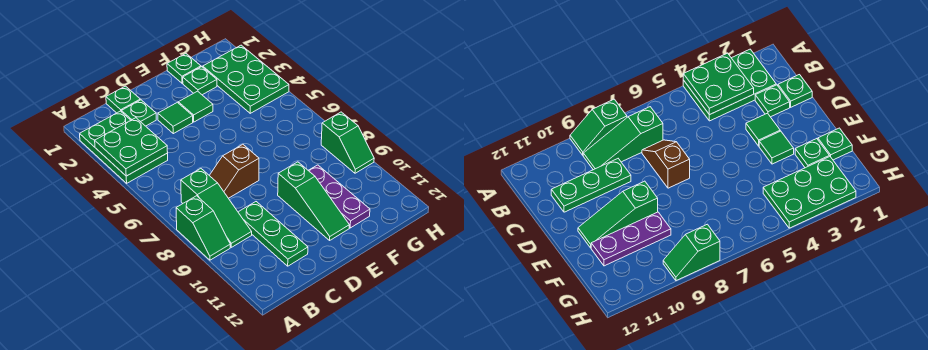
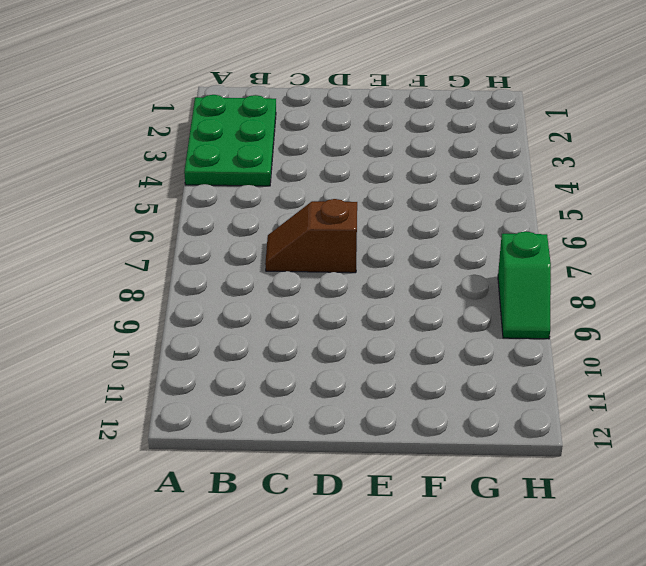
none -> green slope A8:A9 level 1 top 8
none -> green slope B7:B9 level 1 top 7
none -> green plate C1 level 1

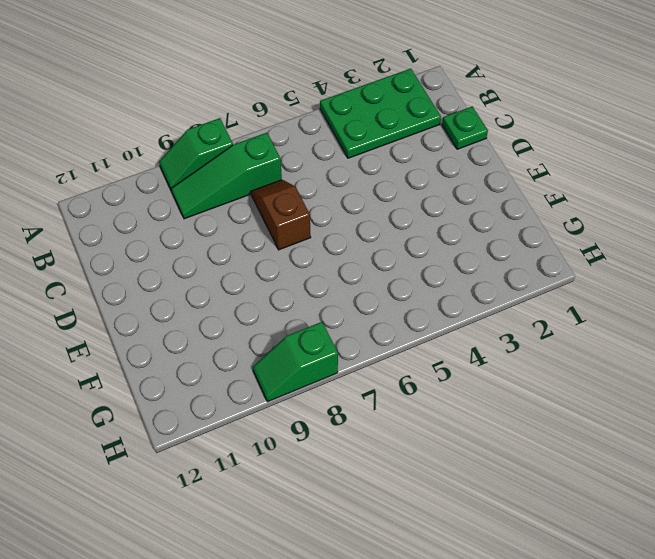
none -> green plate C2 level 1
none -> green plate C9:C11 level 1
none -> green tile D3 level 1

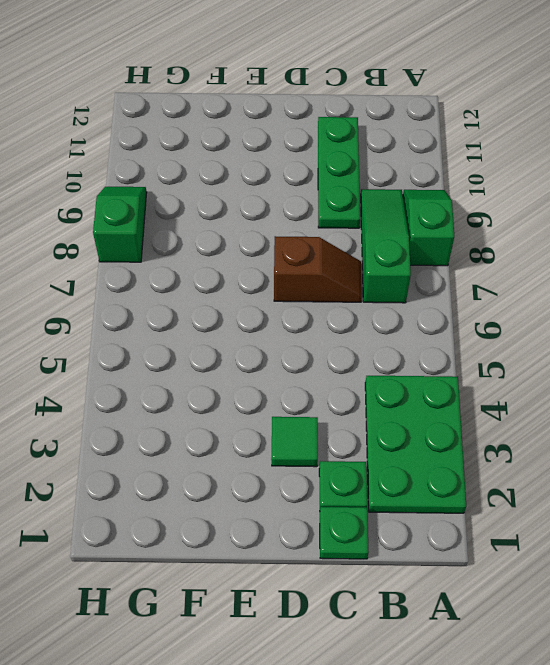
none -> green tile E3 level 1
none -> green slope E9:E11 level 1 top 9
none -> green plate F1 level 1

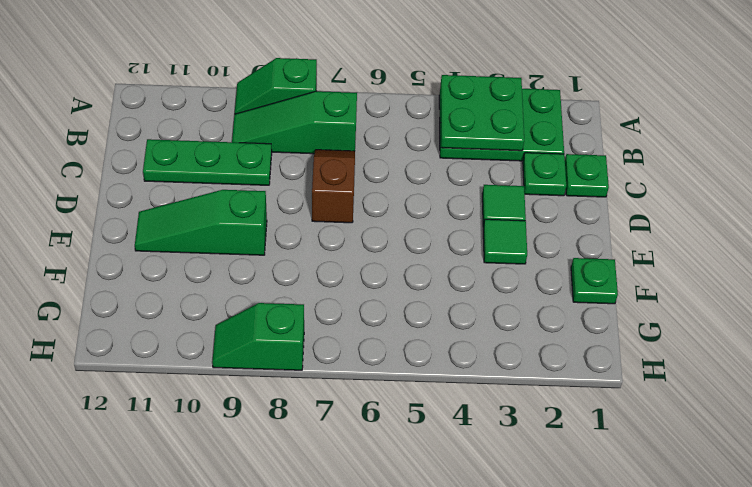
none -> green plate F2 level 1
none -> purple plate F9:F11 level 1
none -> green plate G2:H4 level 1

